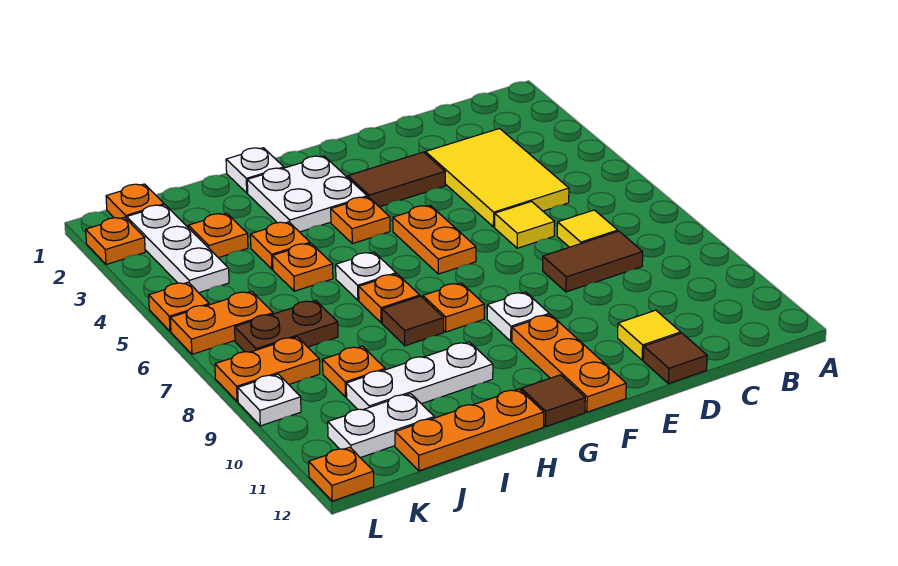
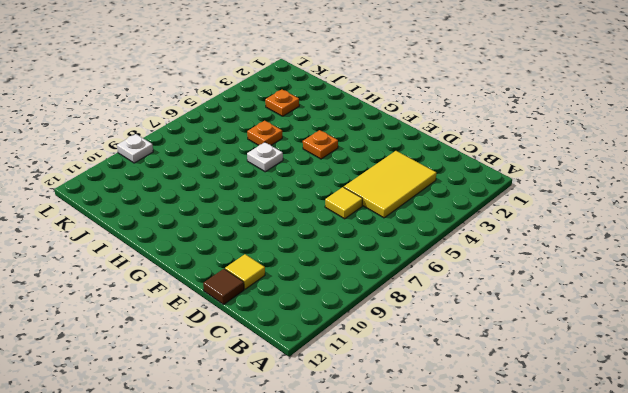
none -> yellow tile C7 level 1
none -> brown tile C8:D8 level 1
none -> brown tile E3:F3 level 1
none -> orange plate F5:F6 level 1

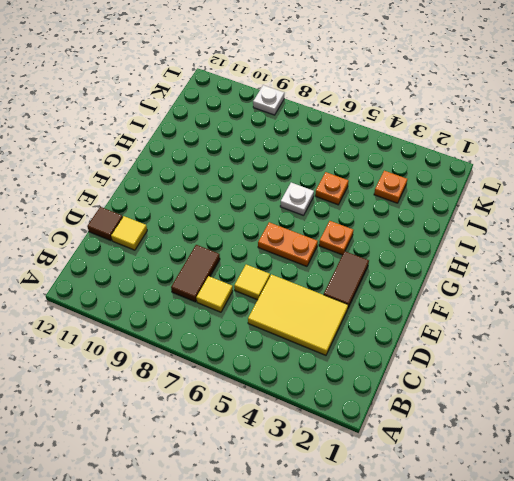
none -> white plate F9 level 1
none -> orange plate F10:F12 level 1
none -> white plate G2:H3 level 1
none -> orange plate G8 level 1

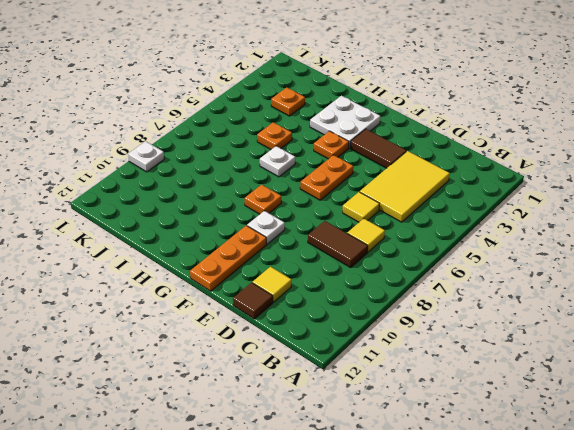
none -> brown tile G12 level 1
none -> white plate H1 level 1
none -> orange plate H7 level 1
none -> brown tile H8 level 1

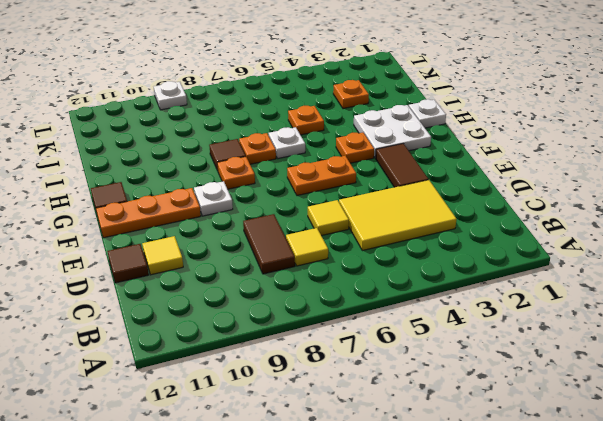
none -> white plate H10:J10 level 1
none -> orange plate H12:J12 level 1
none -> orange plate I4 level 1
none -> brown plate J7:K7 level 1

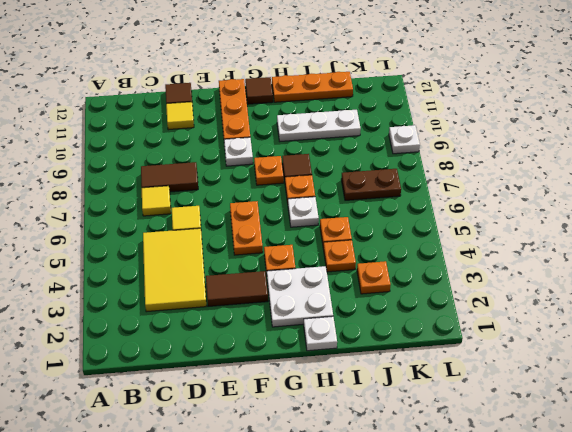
none -> orange plate J9 level 1
none -> white plate J11:K11 level 1
none -> orange plate K1 level 1
none -> white plate K2:K4 level 1

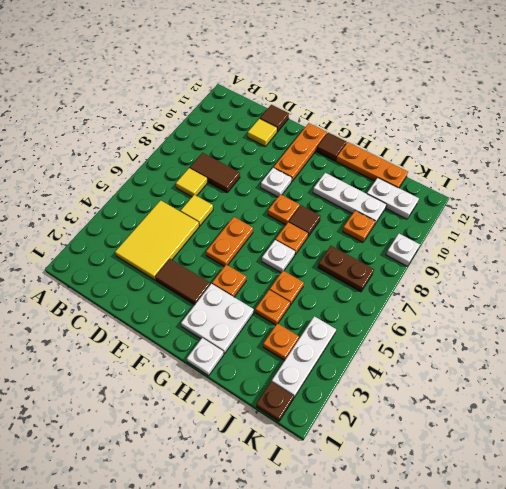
brown plate K1 level 1 -> orange plate K1 level 1
none -> orange plate K6:L6 level 1
none -> orange plate K8:L8 level 1
none -> orange plate L2 level 1
none -> orange plate L5 level 1

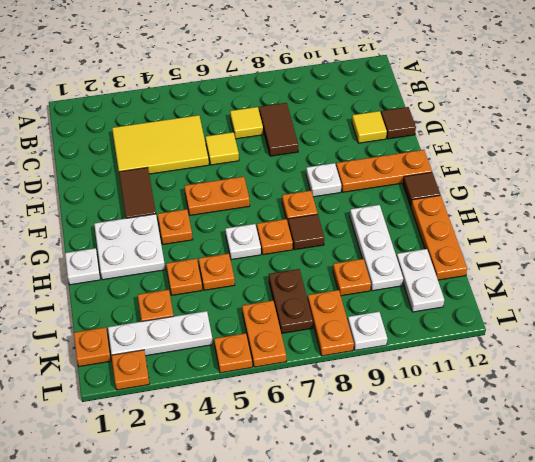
none -> orange plate L12 level 1

